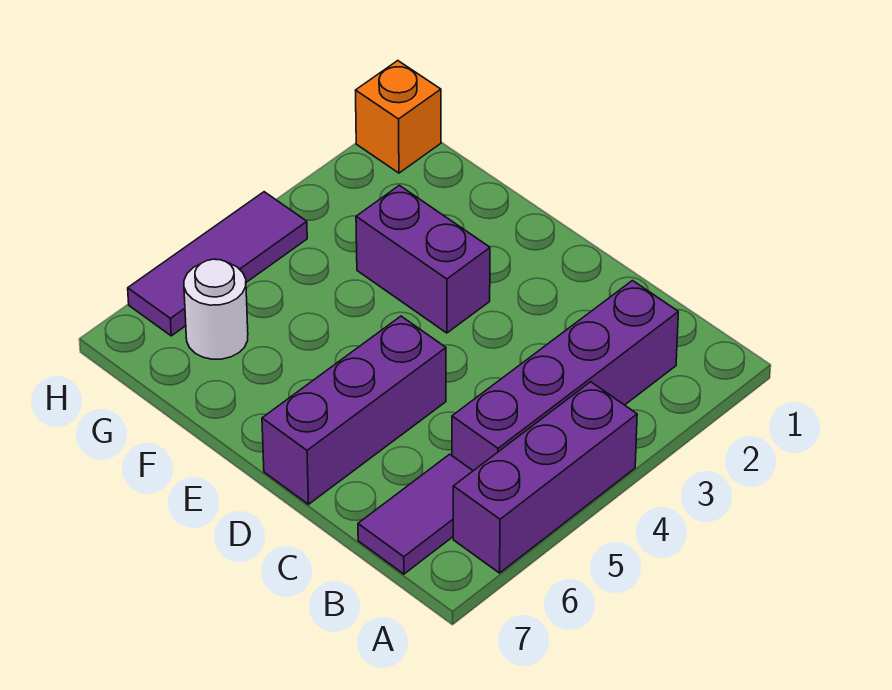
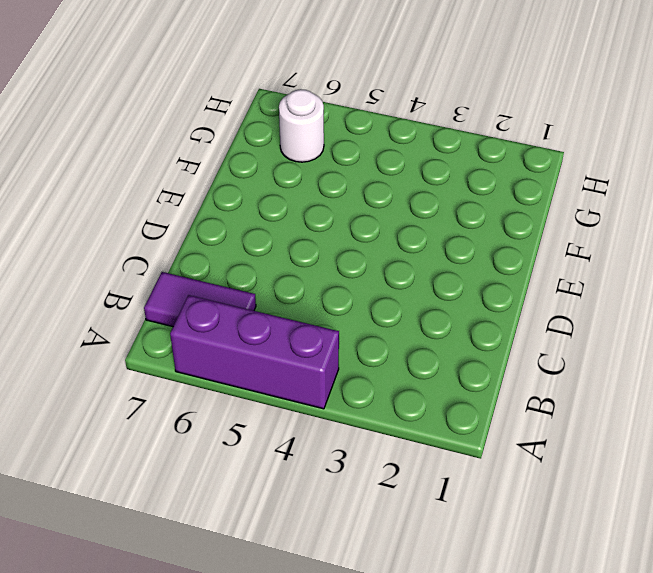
none -> purple brick B2:B5 level 1
none -> purple brick D5:D7 level 1

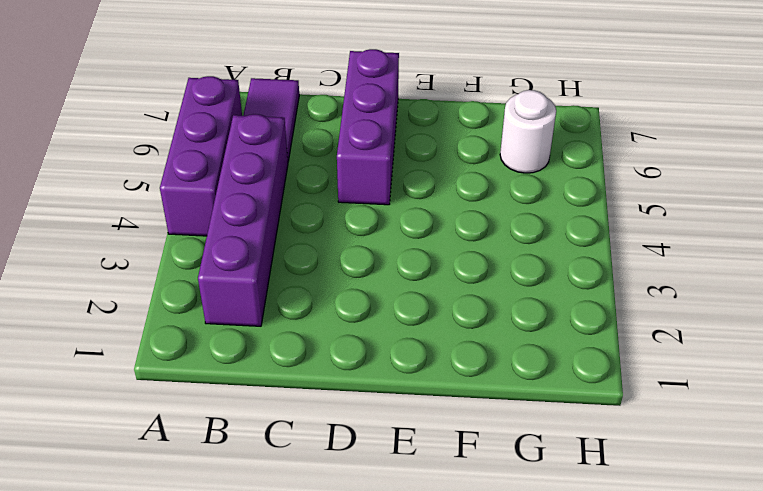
none -> purple brick E3:F3 level 1
none -> orange brick H1 level 1

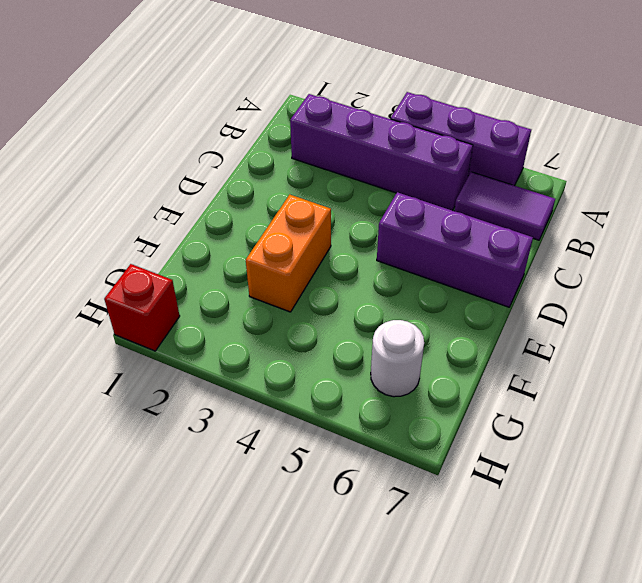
orange brick E3:F3 level 1 -> purple brick E3:F3 level 1
red brick H1 level 1 -> orange brick H1 level 1
none -> purple tile H4:H6 level 1

